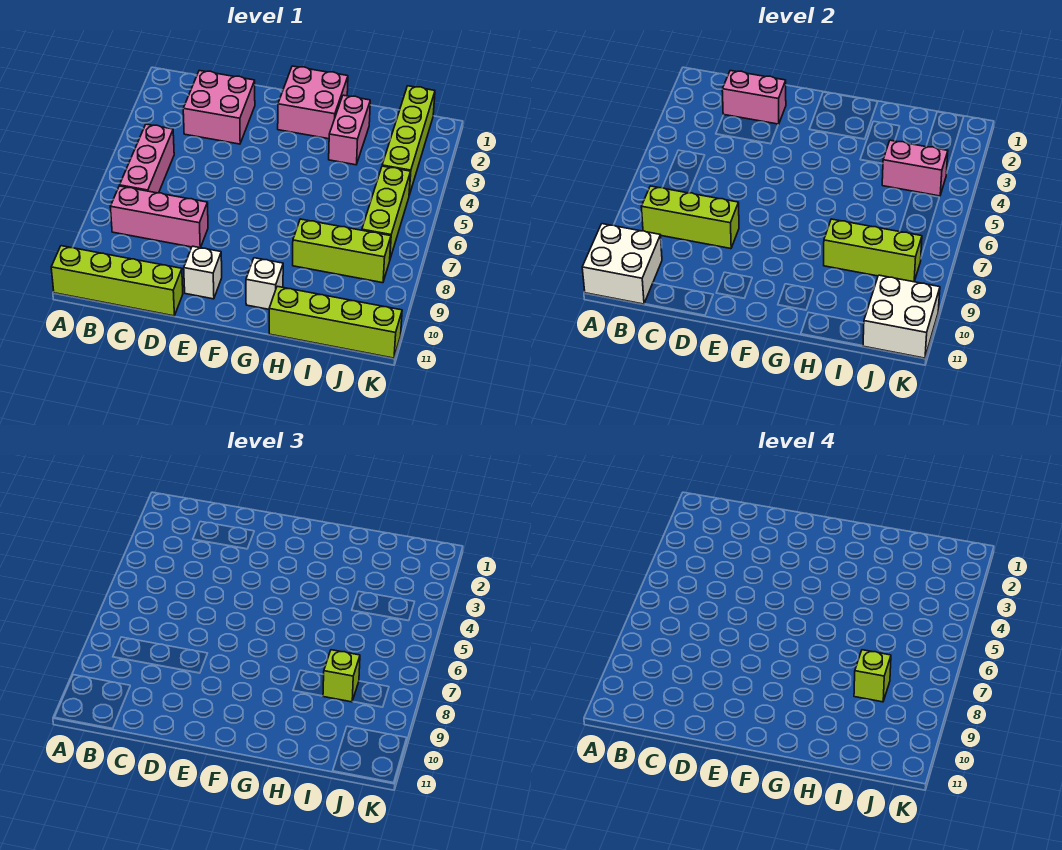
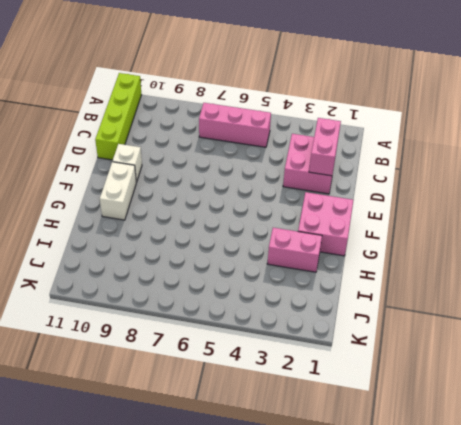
white brick F10:G10 level 1 -> white brick G10 level 1
none -> pink brick B8:D8 level 1
none -> lime brick H8:J8 level 1
none -> lime brick H11:K11 level 1

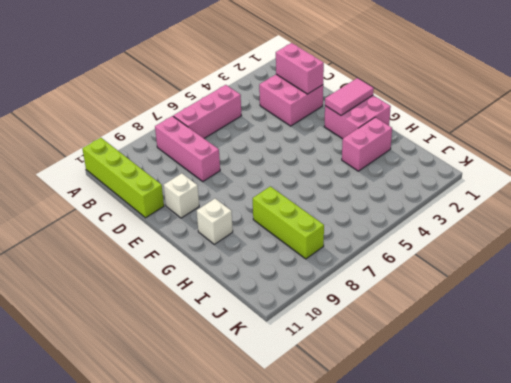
pink tile F1:F2 level 2 -> none
none -> lime brick H11:K11 level 1
none -> lime brick J1:J4 level 1
none -> lime brick J5:J7 level 1

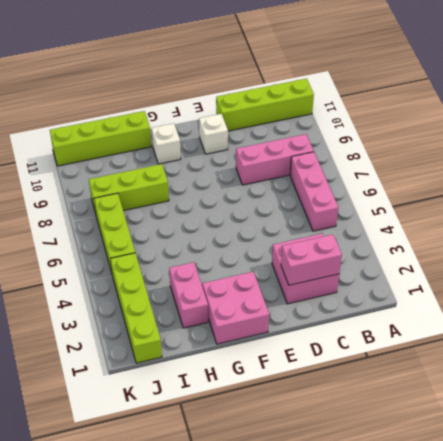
none -> white brick A10:B11 level 2
none -> lime brick B8:D8 level 2
none -> lime brick H8:J8 level 2

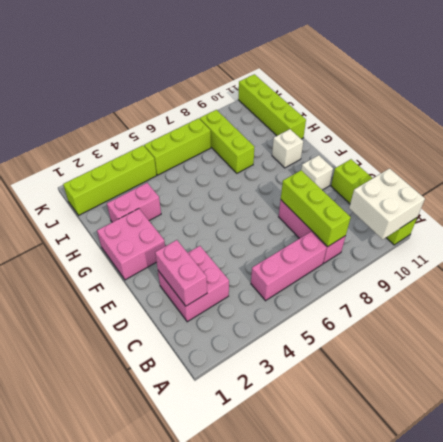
none -> lime brick H8:J8 level 2
none -> pink brick I4:J4 level 2
none -> white brick J10:K11 level 2

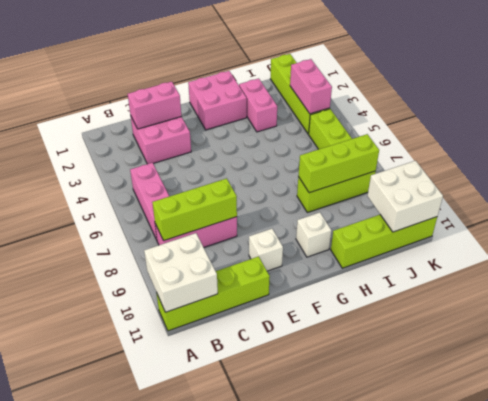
pink brick J3:J4 level 2 -> pink brick I4:J4 level 2
none -> lime brick I8 level 3
none -> lime brick I8 level 4

